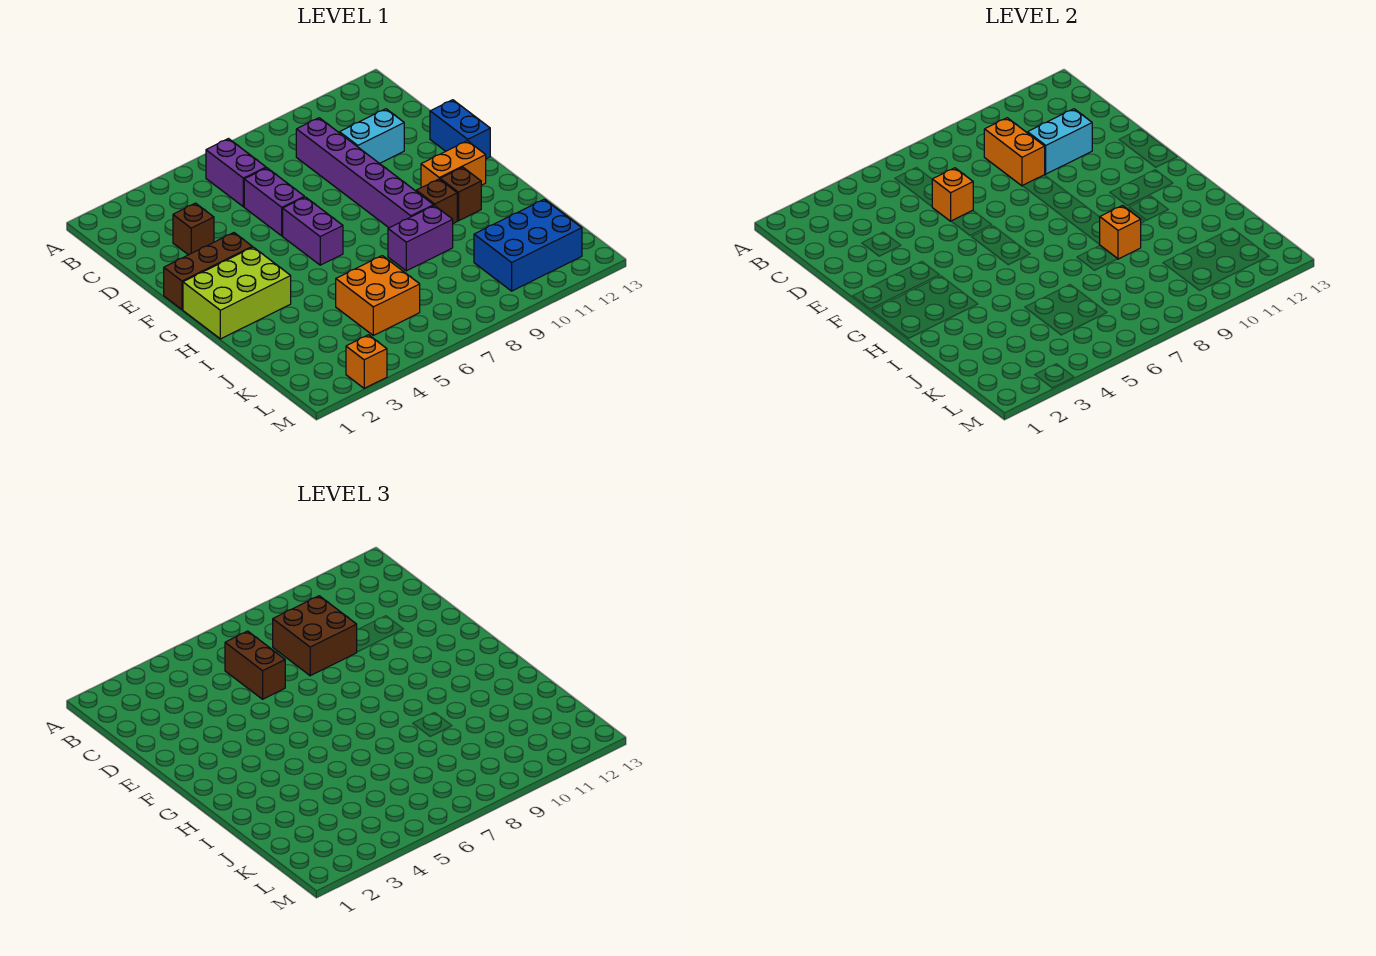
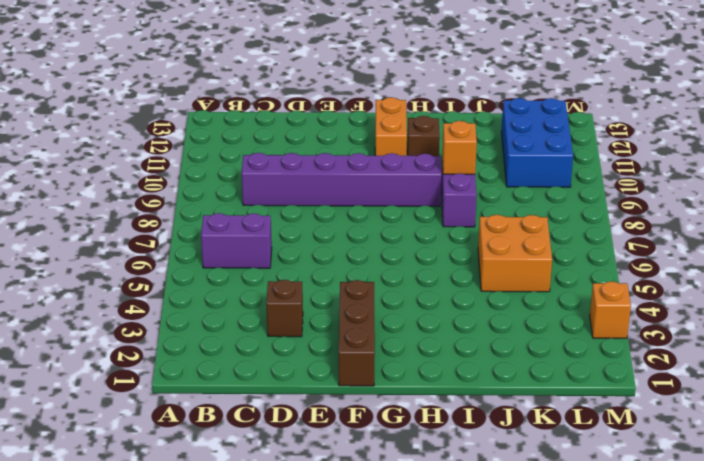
none -> purple brick D6:E6 level 1
none -> cyan brick D10:D11 level 1
none -> blue brick E13:F13 level 1

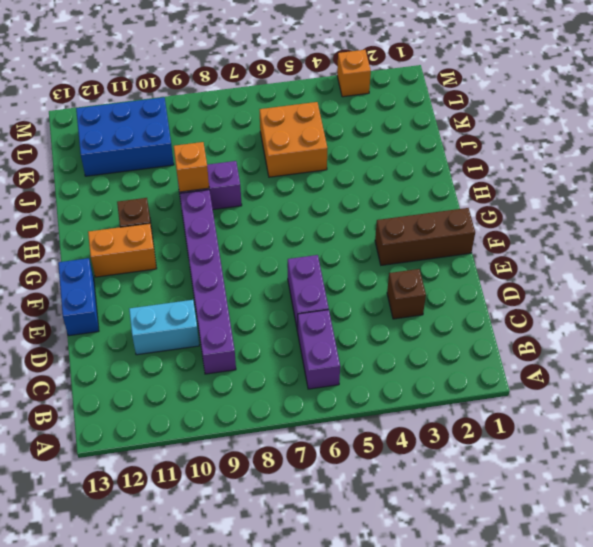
none -> purple brick F6:G6 level 1
none -> lime brick G1:H3 level 1
none -> brown brick H10 level 1

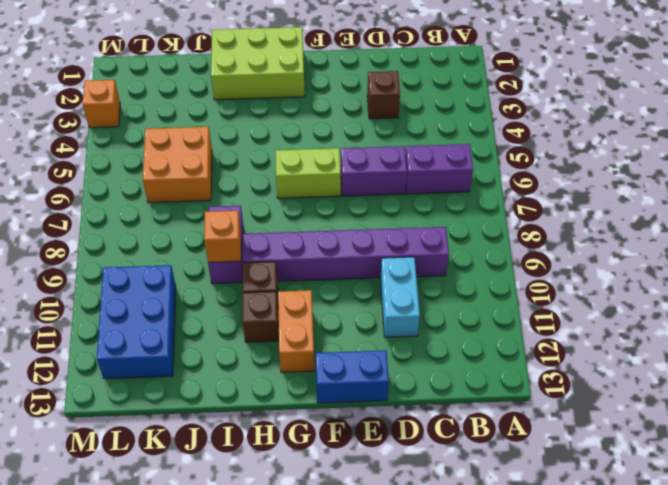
lime brick F6:G6 level 1 -> purple brick F6:G6 level 1
lime brick G1:I2 level 1 -> lime brick G1:H3 level 1
none -> brown brick F1:F3 level 1
none -> orange brick C9:D9 level 2
none -> orange brick D6 level 2

